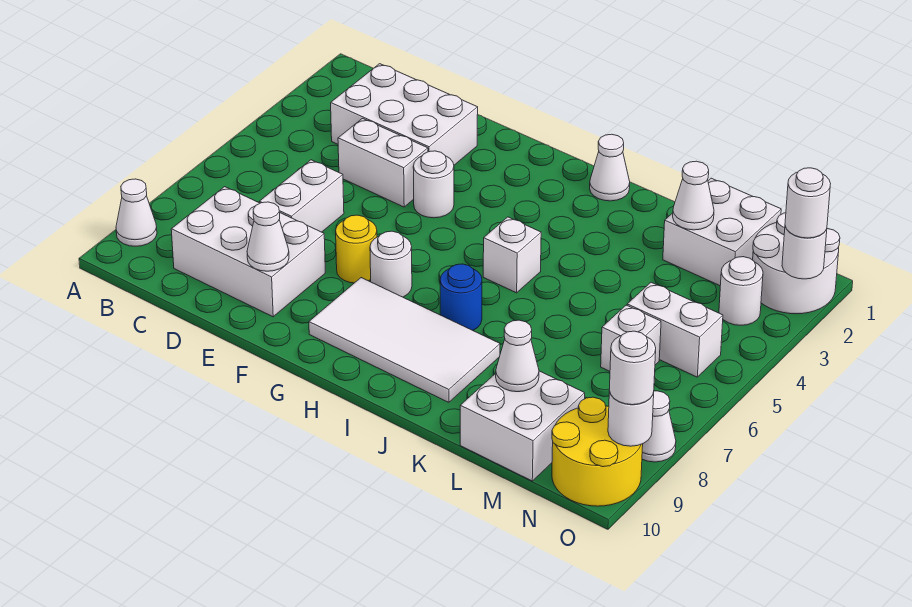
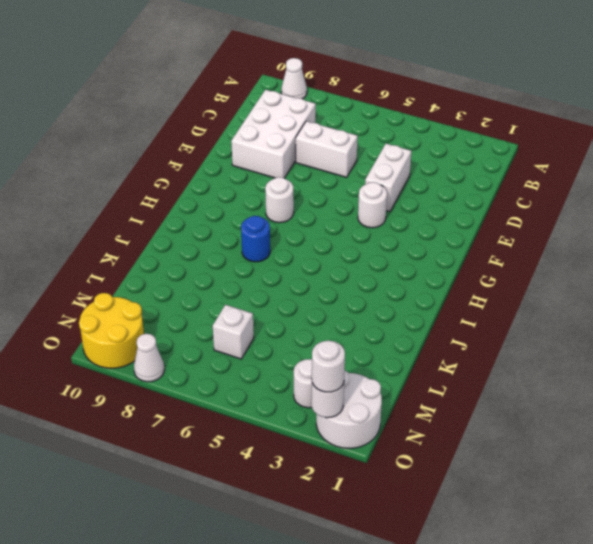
none -> white brick C2:E3 level 1
none -> yellow round brick F7 level 1
none -> white tile G8:J9 level 1

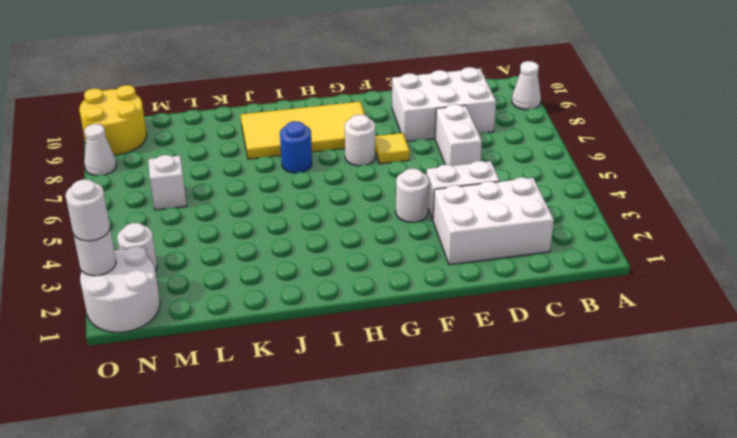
yellow tile F7 level 1 -> yellow round brick F7 level 1
yellow tile G8:J9 level 1 -> white tile G8:J9 level 1
none -> white cone I1 level 1
none -> white brick I5 level 1
none -> white brick L1:M2 level 1

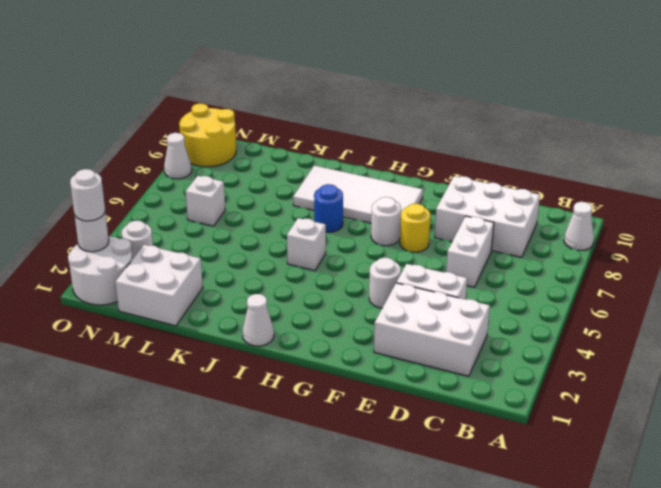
none -> white brick L9:M10 level 1
none -> white brick M5:N5 level 1
none -> white cone E9 level 2

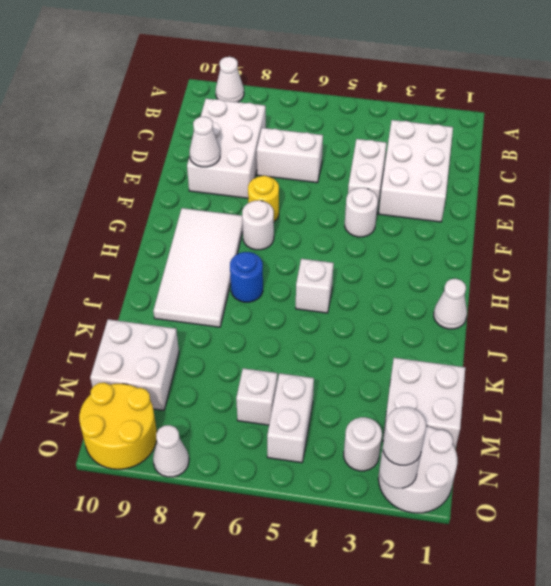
none -> white cone L2 level 2
none -> white cone L9 level 2
none -> white round brick O9 level 2

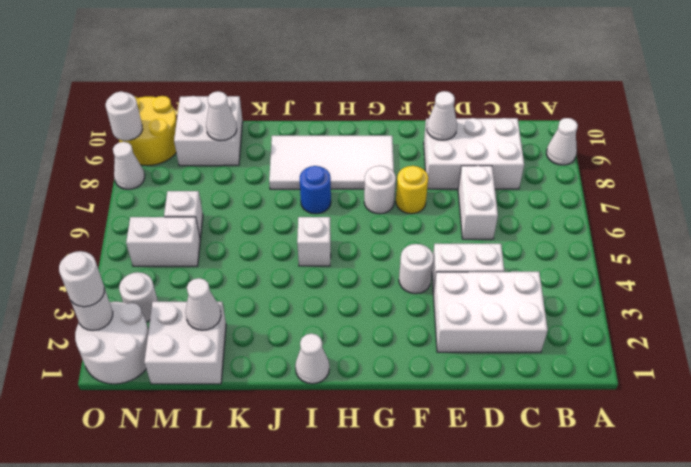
none -> white round brick O9 level 3

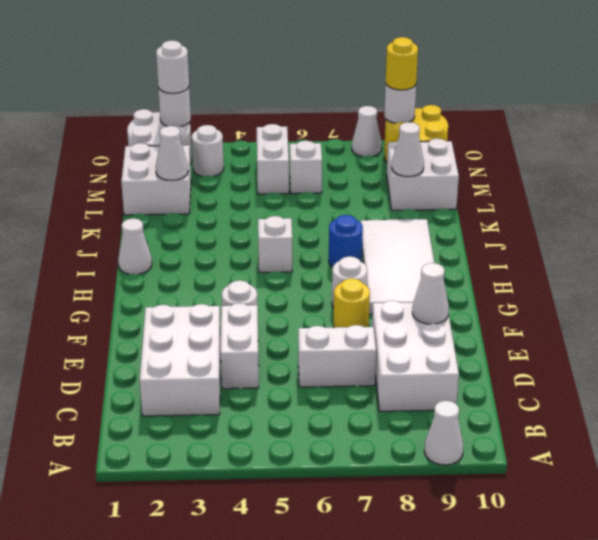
yellow round brick O9 level 3 -> white round brick O9 level 3

